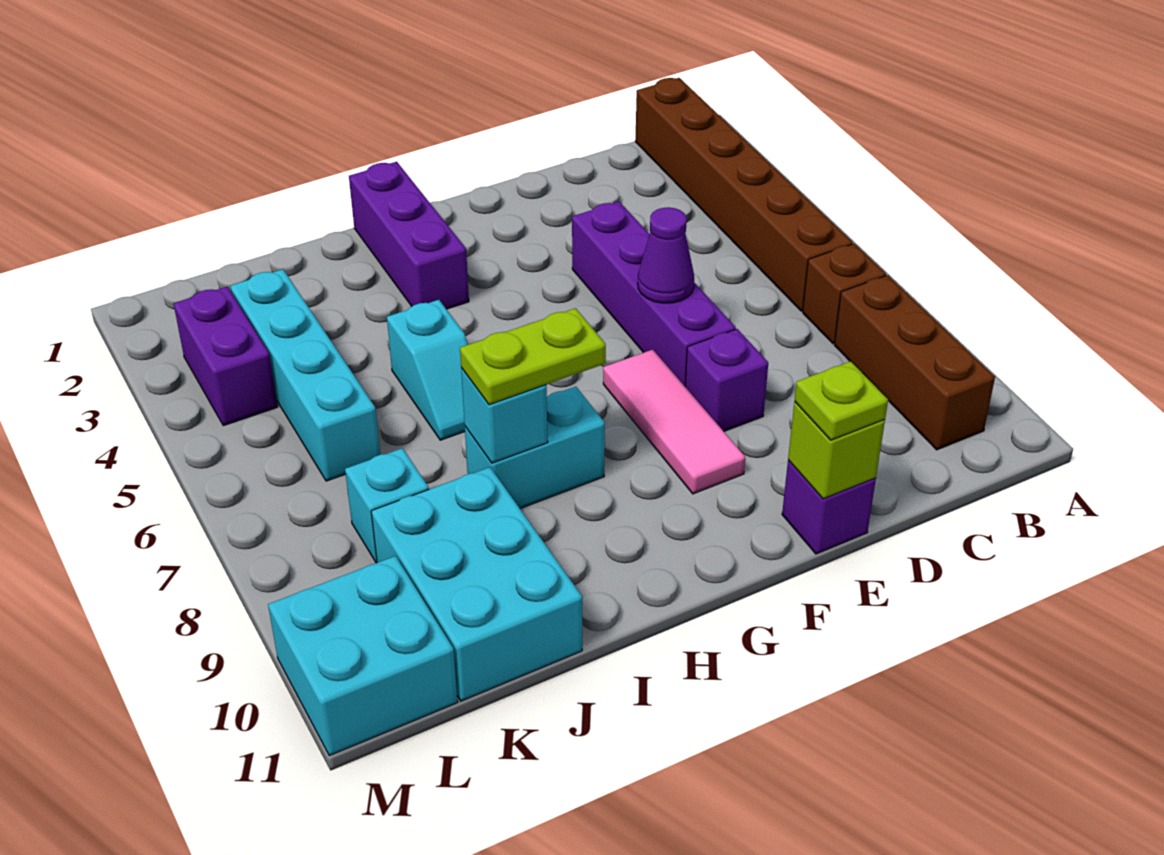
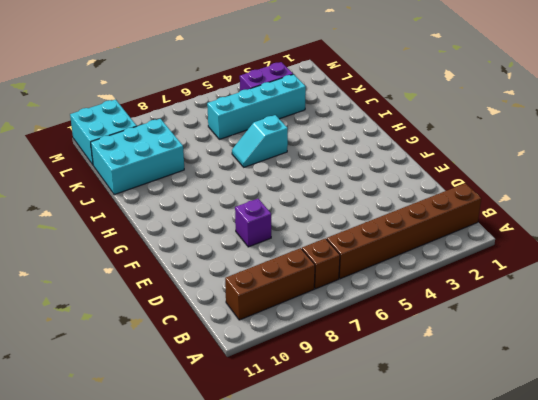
none -> purple brick E4:E7 level 1
none -> purple brick E11 level 1
none -> pink tile F7:F9 level 1

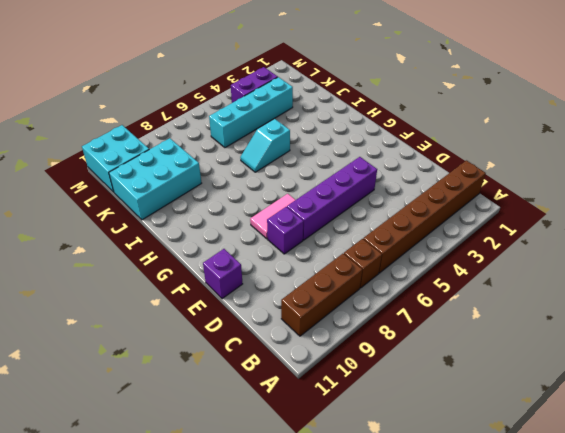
pink tile F7:F8 level 1 -> pink tile F7:F9 level 1
none -> purple brick H1:H3 level 1
none -> cyan brick H8:I8 level 1
none -> cyan brick K8 level 1

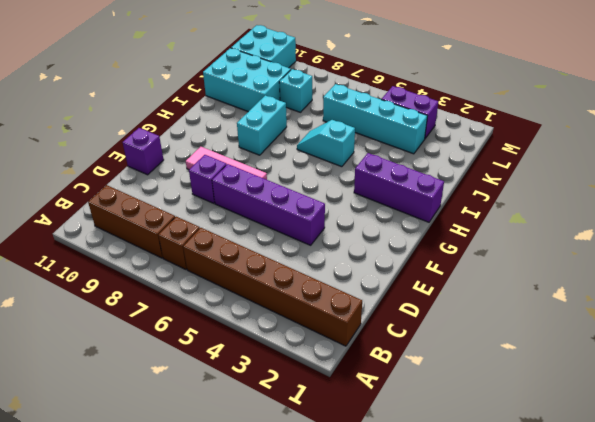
none -> purple cone E6 level 2
none -> lime brick E11 level 2
none -> cyan brick I8 level 2

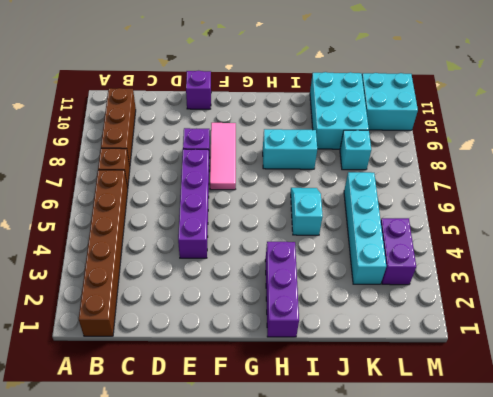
none -> purple cone E6 level 2
none -> lime brick E11 level 2
none -> cyan brick I8 level 2

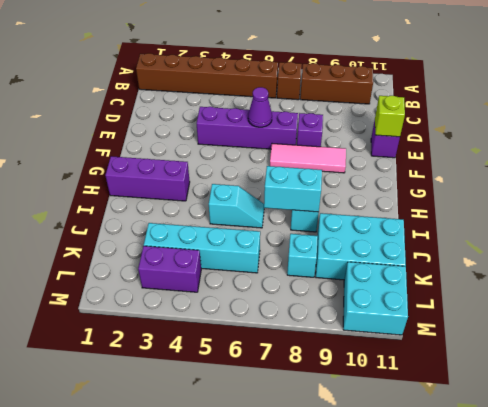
cyan brick I7:I8 level 2 -> cyan brick I8 level 2
none -> lime plate E11 level 3
none -> lime plate H8:I8 level 3

